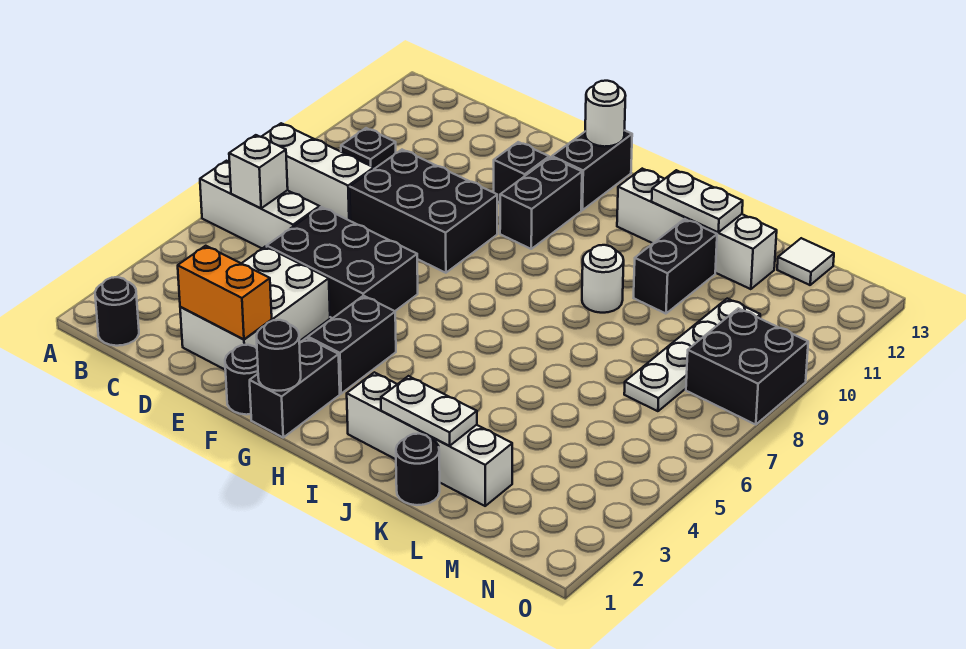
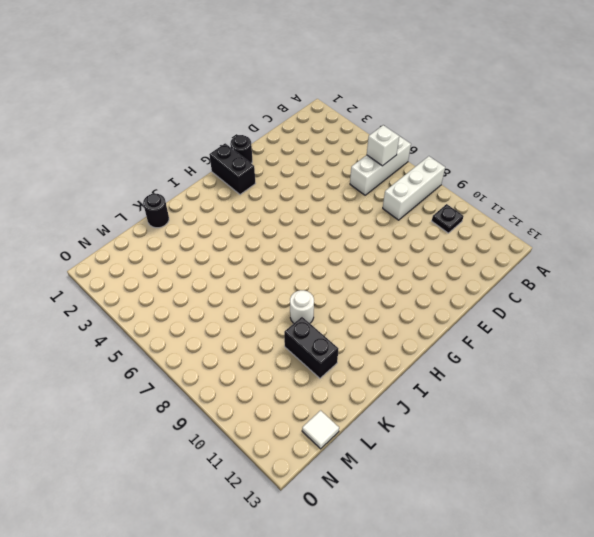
none -> black round brick B1 level 1
none -> white brick D2:E4 level 1
none -> black brick D5:F6 level 1

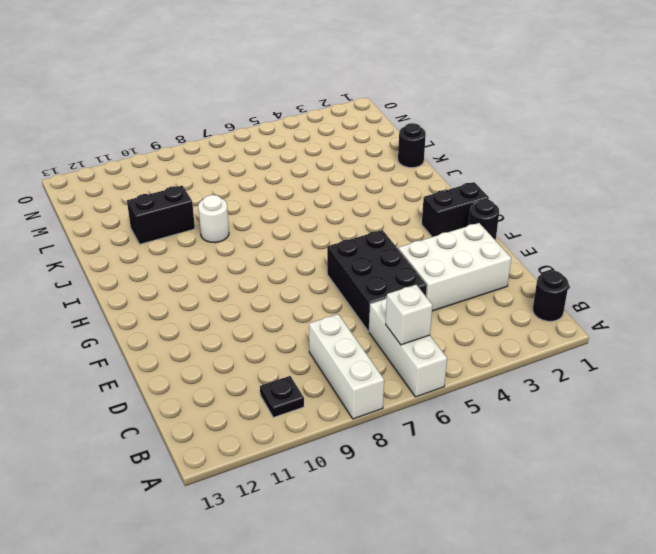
none -> black brick D8:F9 level 1
none -> black brick F11 level 1
none -> black brick G3:G4 level 1

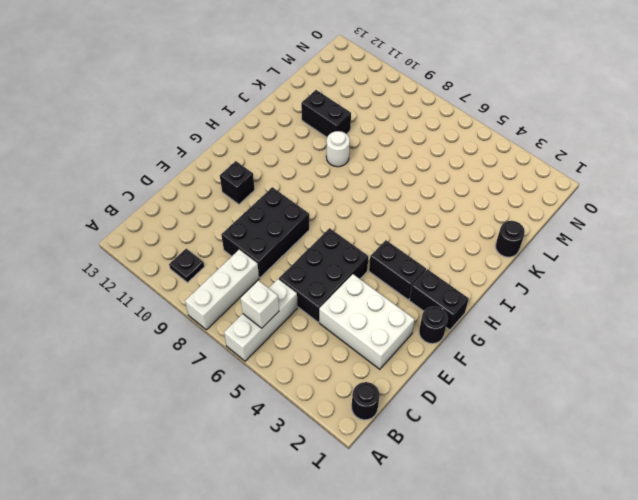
none -> black brick G10:G11 level 1
none -> black brick G12:G13 level 1
none -> white brick I2:L2 level 1

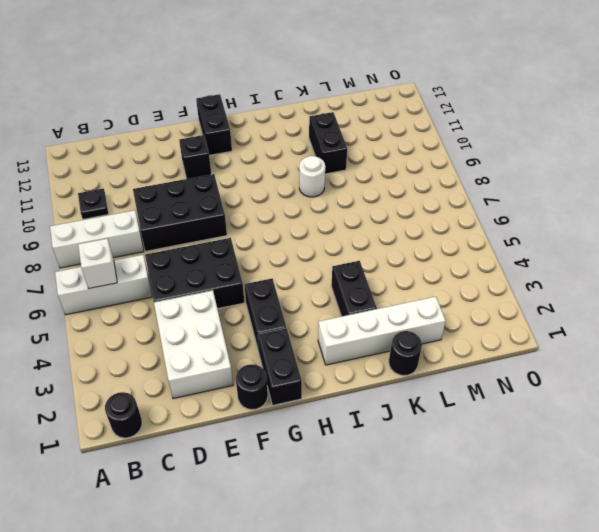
black brick J3:J4 level 1 -> black brick G10:G11 level 1
none -> white brick I12:L12 level 1
none -> white plate M7:M10 level 1
none -> white tile M13 level 1

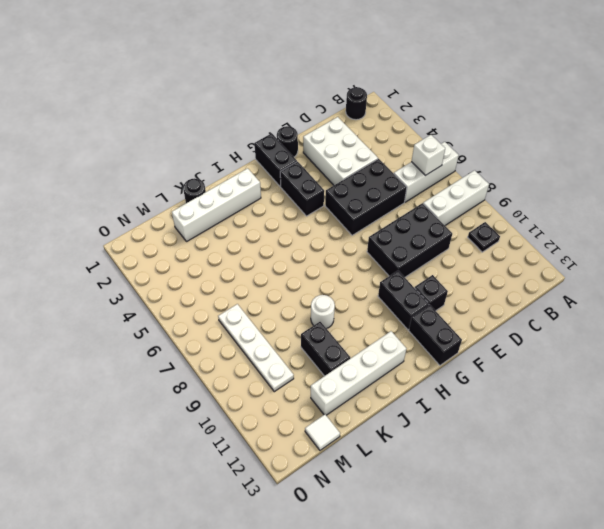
none -> black brick N8:O9 level 1
none -> orange brick D2:E2 level 2
none -> black round brick G1 level 2

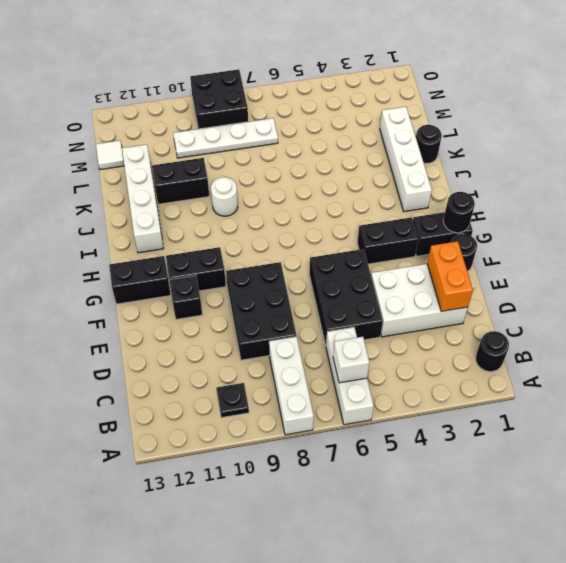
none -> white round brick G13 level 2
none -> white plate J2:K2 level 2
none -> white plate J12:K12 level 2

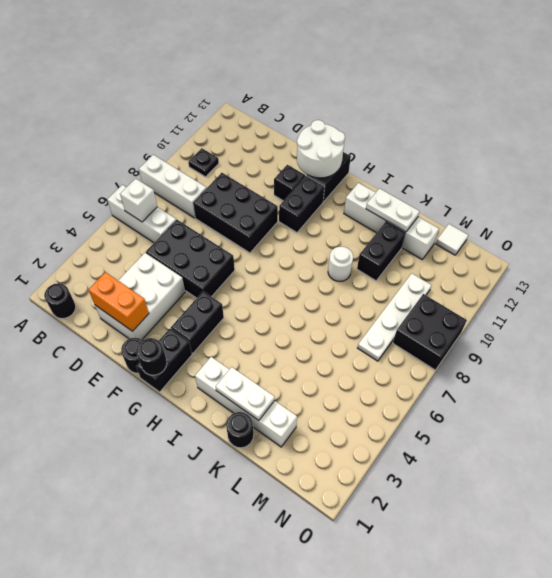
white round brick F12:G13 level 2 -> white round brick G13 level 2

